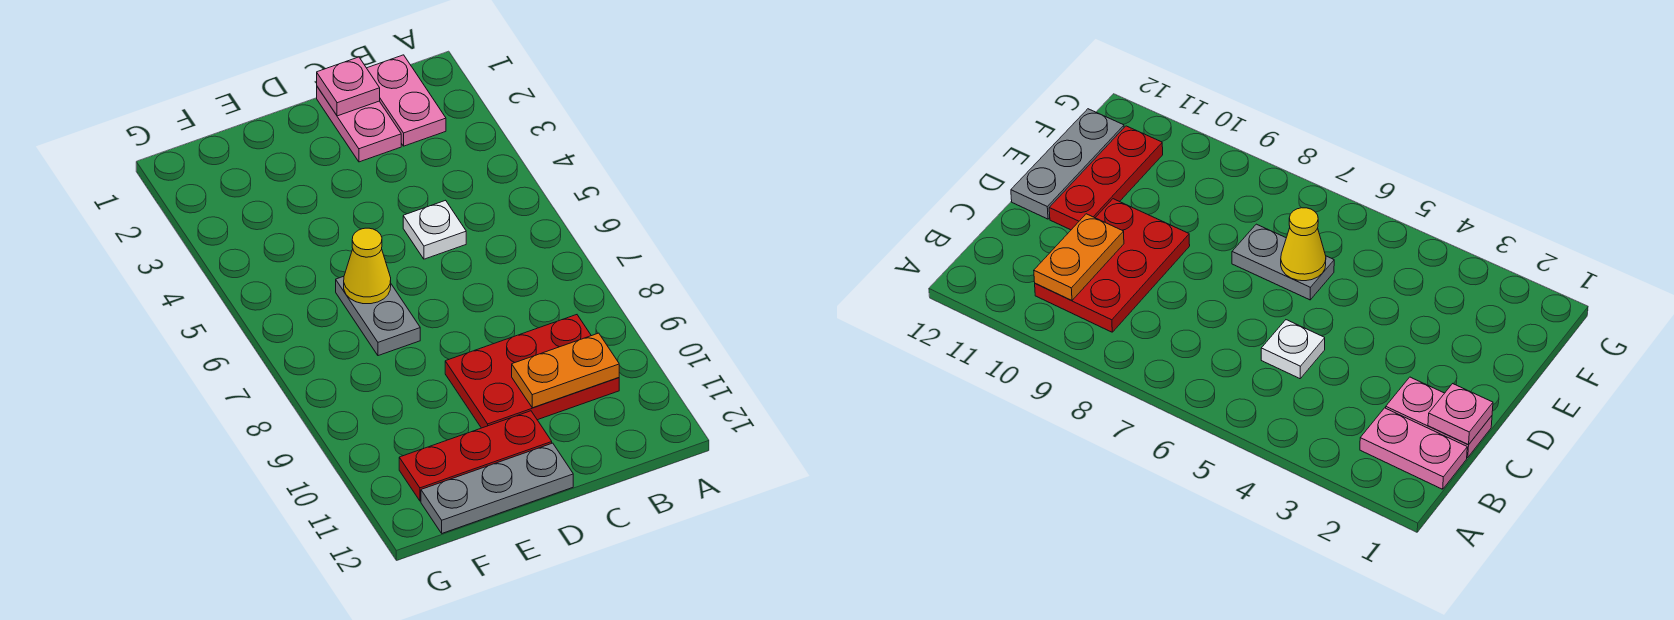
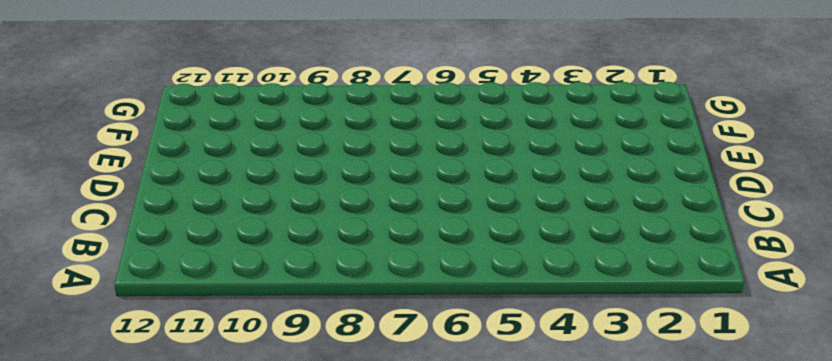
none -> pink plate B1:B2 level 1
none -> red plate B9:D10 level 1

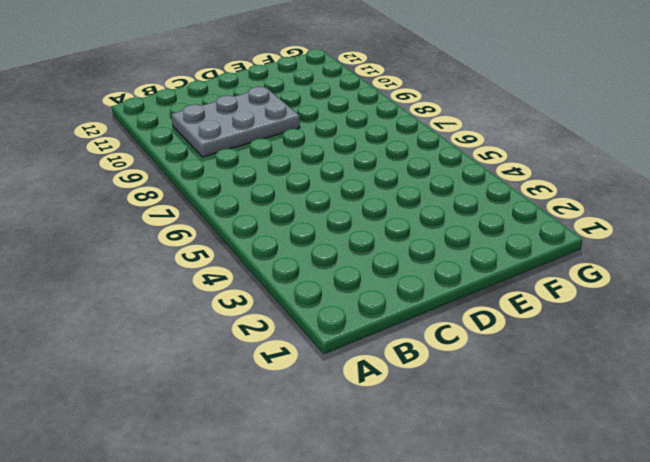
grey plate B9:D10 level 1 -> red plate B9:D10 level 1
none -> pink plate B1:B2 level 1
none -> pink plate C1:C2 level 1

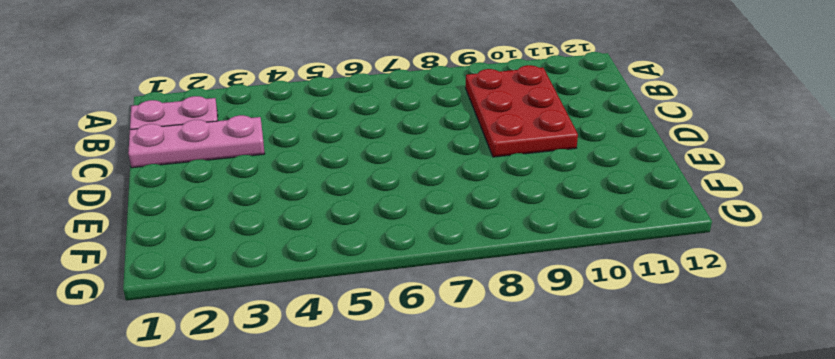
pink plate C1:C3 level 1 -> pink plate C1:C2 level 1
none -> white plate C5 level 1
none -> red plate D11:F11 level 1

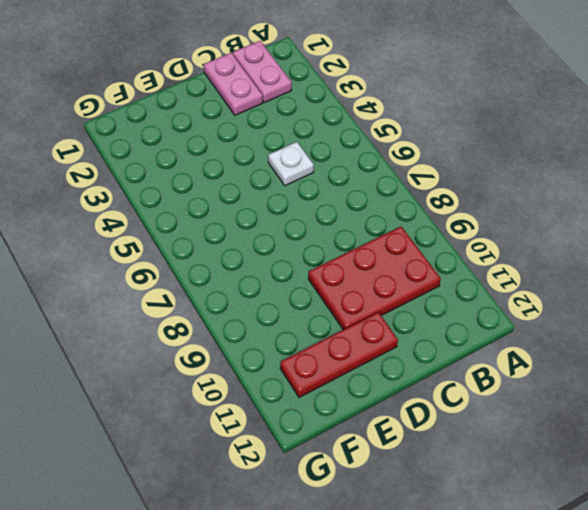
none -> grey plate D12:F12 level 1
none -> grey plate E6:E7 level 1

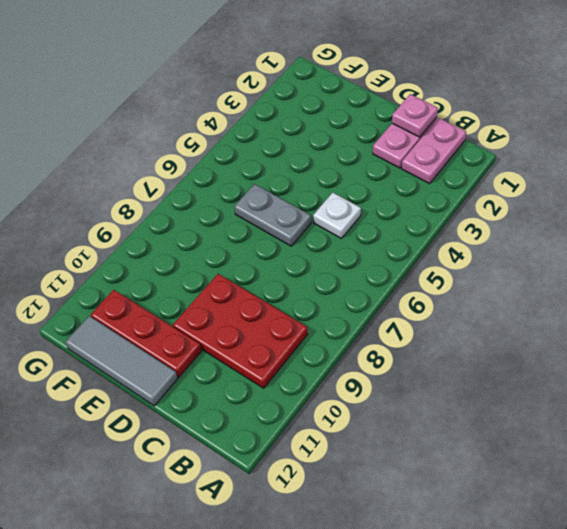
grey plate D6:E6 level 1 -> grey plate E6:E7 level 1
grey tile D12:F12 level 1 -> grey plate D12:F12 level 1
none -> orange plate B10:C10 level 2
none -> yellow cone E6 level 2

